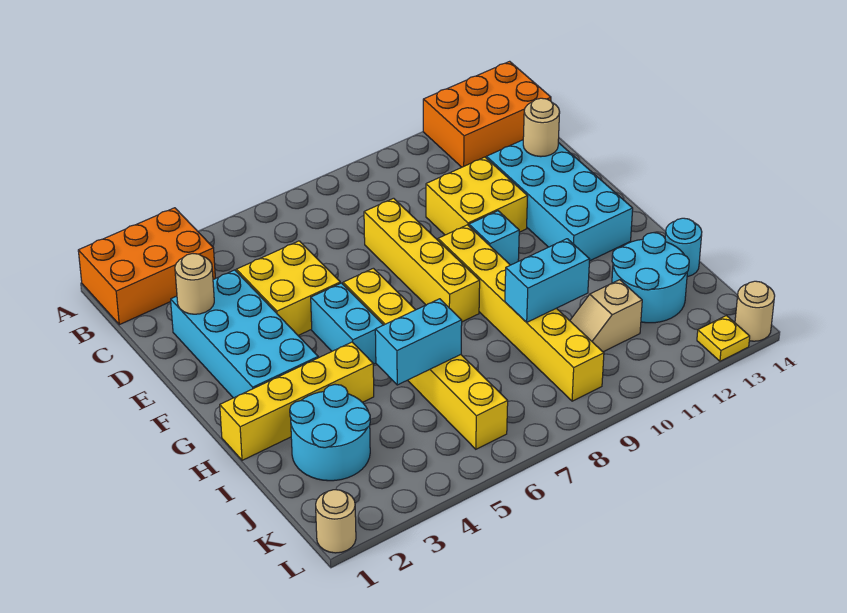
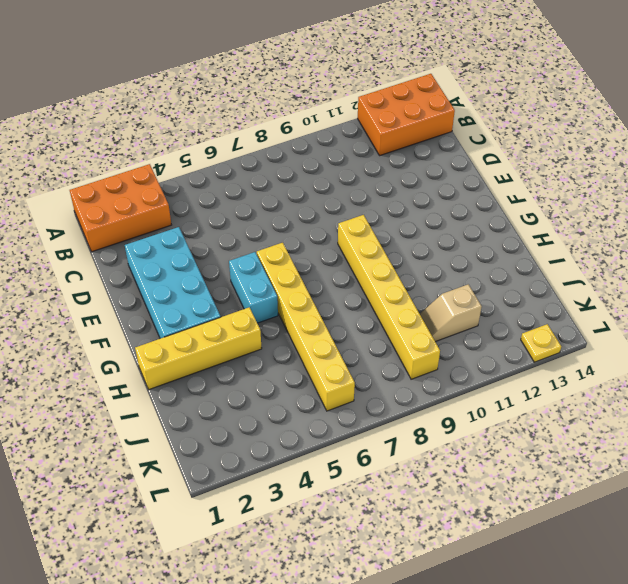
none -> yellow brick D4:E5 level 1
none -> yellow brick D8:G8 level 1
none -> yellow brick D10:E11 level 1

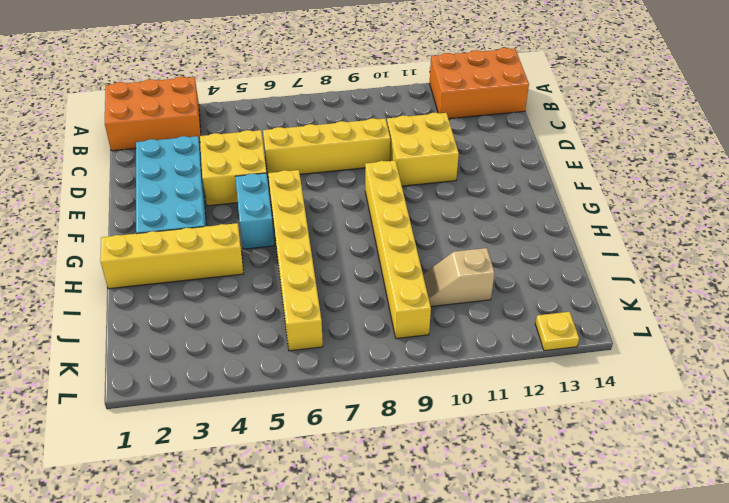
yellow brick D6:D9 level 1 -> yellow brick D8:G8 level 1
none -> cyan brick D12:G13 level 1
none -> cyan brick F10 level 1
none -> cyan round brick I2:J3 level 1

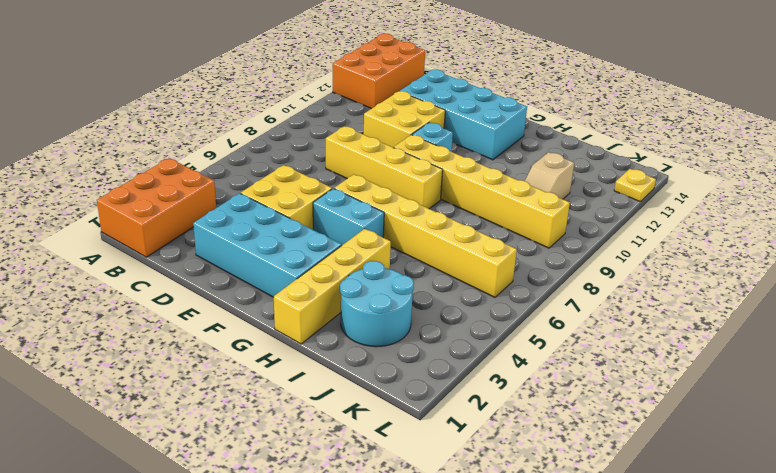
none -> cyan round brick I12:J13 level 1
none -> cyan round brick I14 level 1
none -> tan round brick L1 level 1

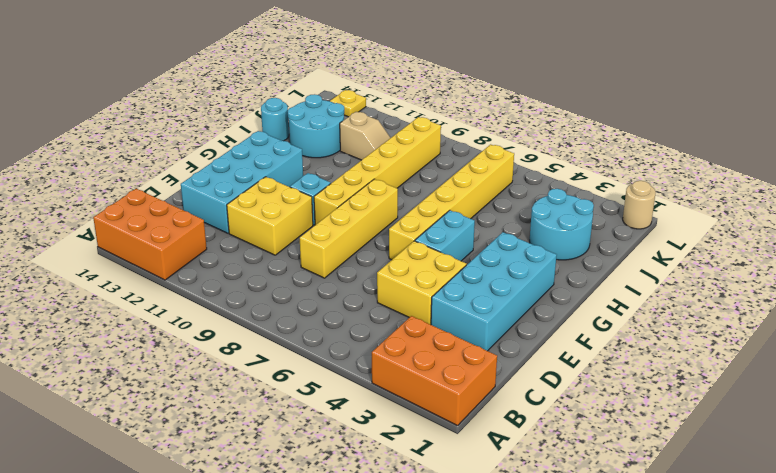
none -> yellow brick H1:H4 level 1
none -> tan round brick L14 level 1
none -> tan round brick D2 level 2

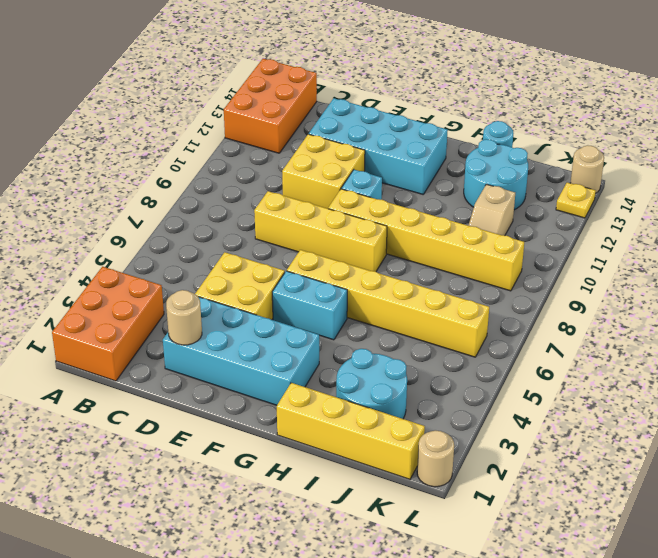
yellow brick H1:K1 level 1 -> yellow brick H1:H4 level 1
none -> tan round brick D13 level 2
none -> cyan brick I5:I6 level 2
none -> cyan brick I9:I10 level 2

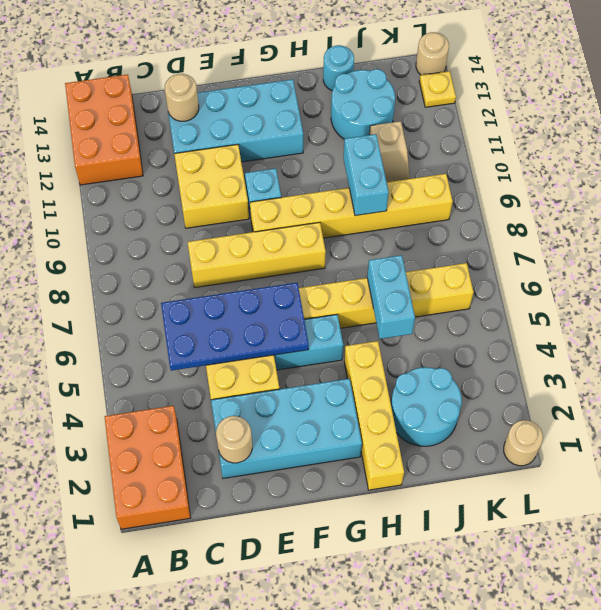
blue plate C5:F6 level 2 -> none

